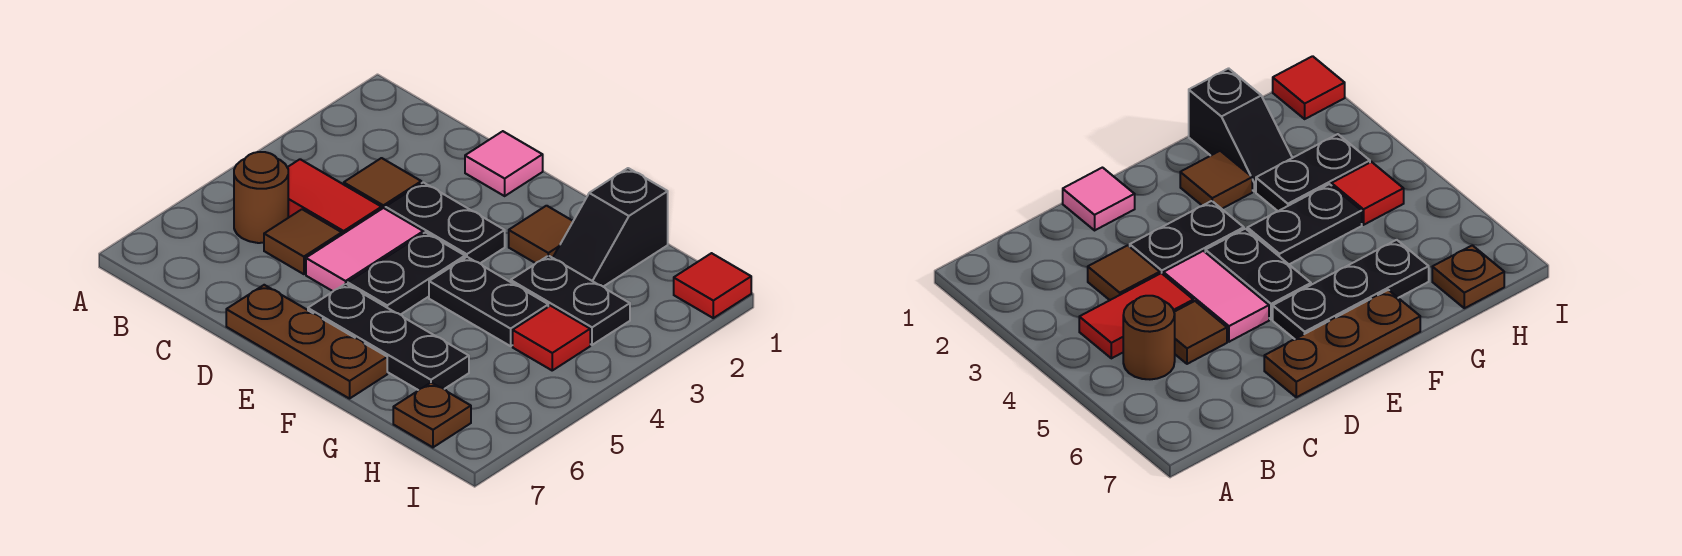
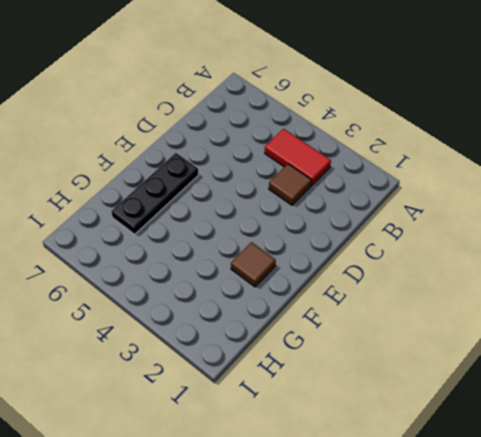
red tile B3:B4 level 1 -> red tile B4:C4 level 1
none -> brown round brick B5 level 1
none -> brown tile C5 level 1
none -> pink tile D1 level 1

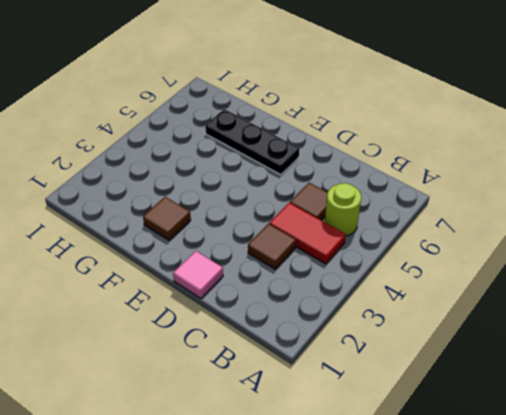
lime round brick B5 level 1 -> brown round brick B5 level 1
none -> black plate D3:E3 level 1
none -> pink tile D4:D5 level 1
none -> brown plate D7:F7 level 1

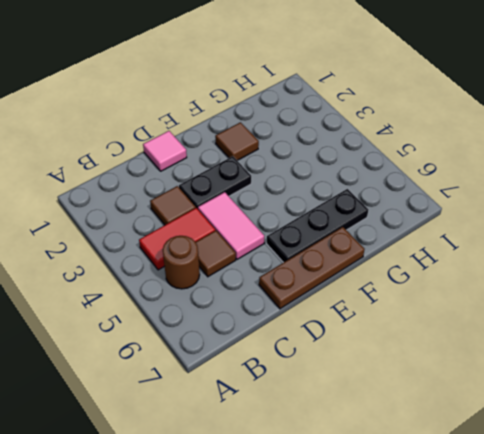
none -> black plate E4:E5 level 1
none -> black plate F4:G4 level 1
none -> black slope G1:G2 level 1 top 1

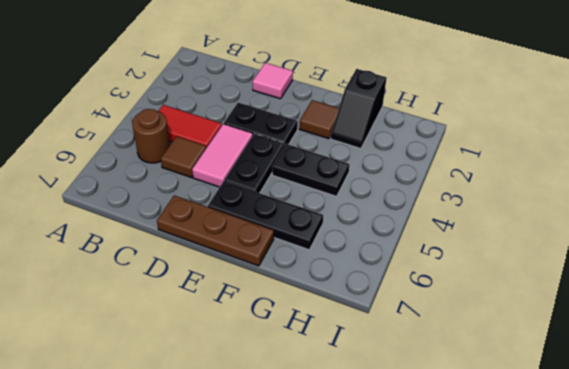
none -> brown tile C3 level 1
none -> black plate G3:H3 level 1
none -> red tile H4 level 1

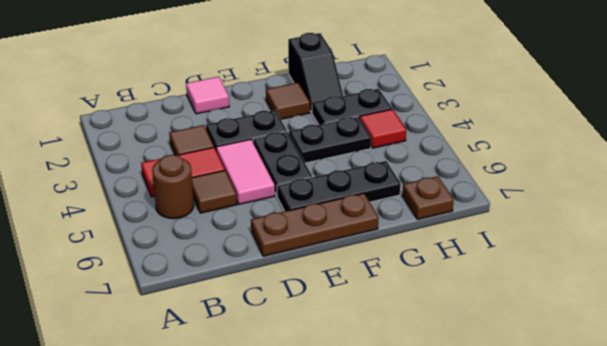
none -> red tile I1 level 1

